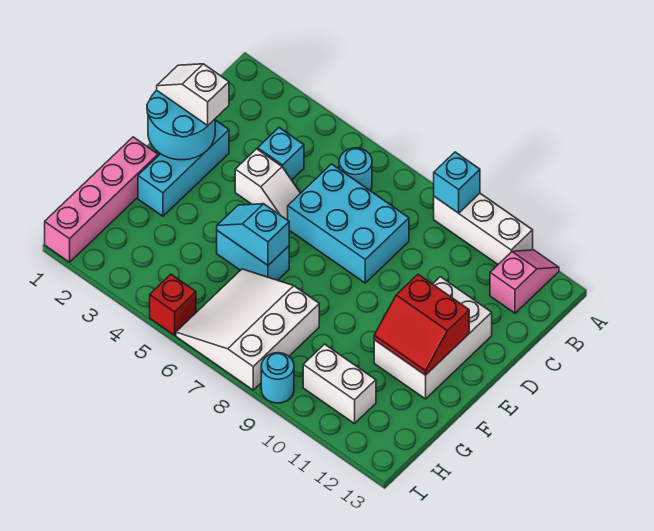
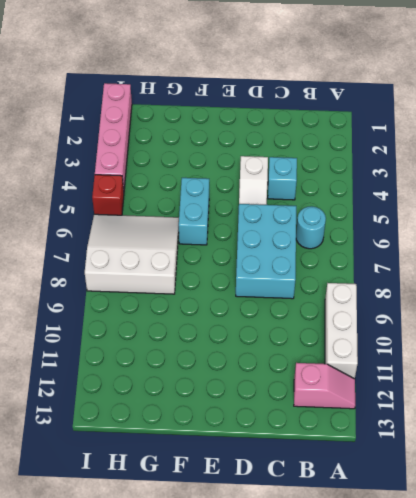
pink brick I1:I4 level 1 -> pink brick F1:I1 level 1
none -> cyan brick D2:F2 level 1
none -> white brick D11:F12 level 1
none -> white brick H10:H11 level 1

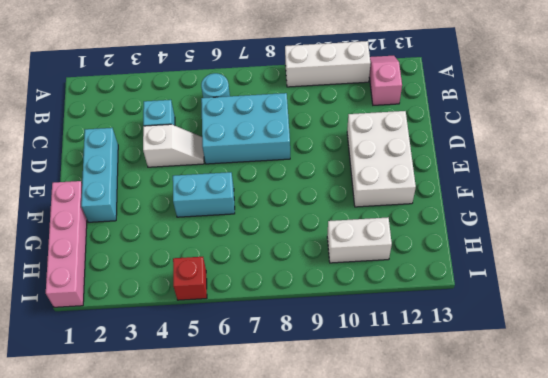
none -> white slope G6:I8 level 1 top 8
none -> cyan round brick I9 level 1
none -> cyan brick A9 level 2

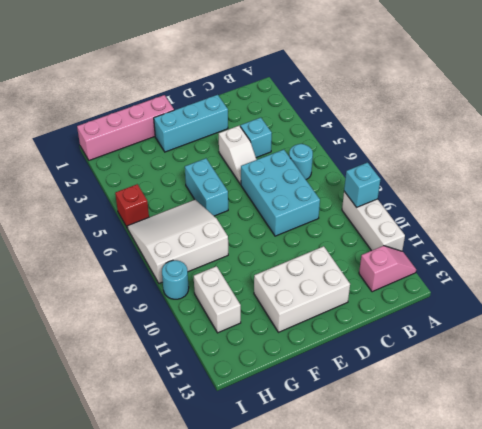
none -> cyan round brick D1:E2 level 2
none -> red slope E11:F12 level 2 top E
none -> cyan slope F5:F6 level 2 top 6

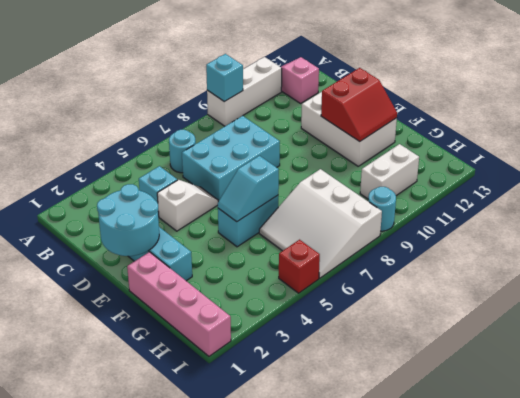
none -> white slope D1:D2 level 3 top 2

